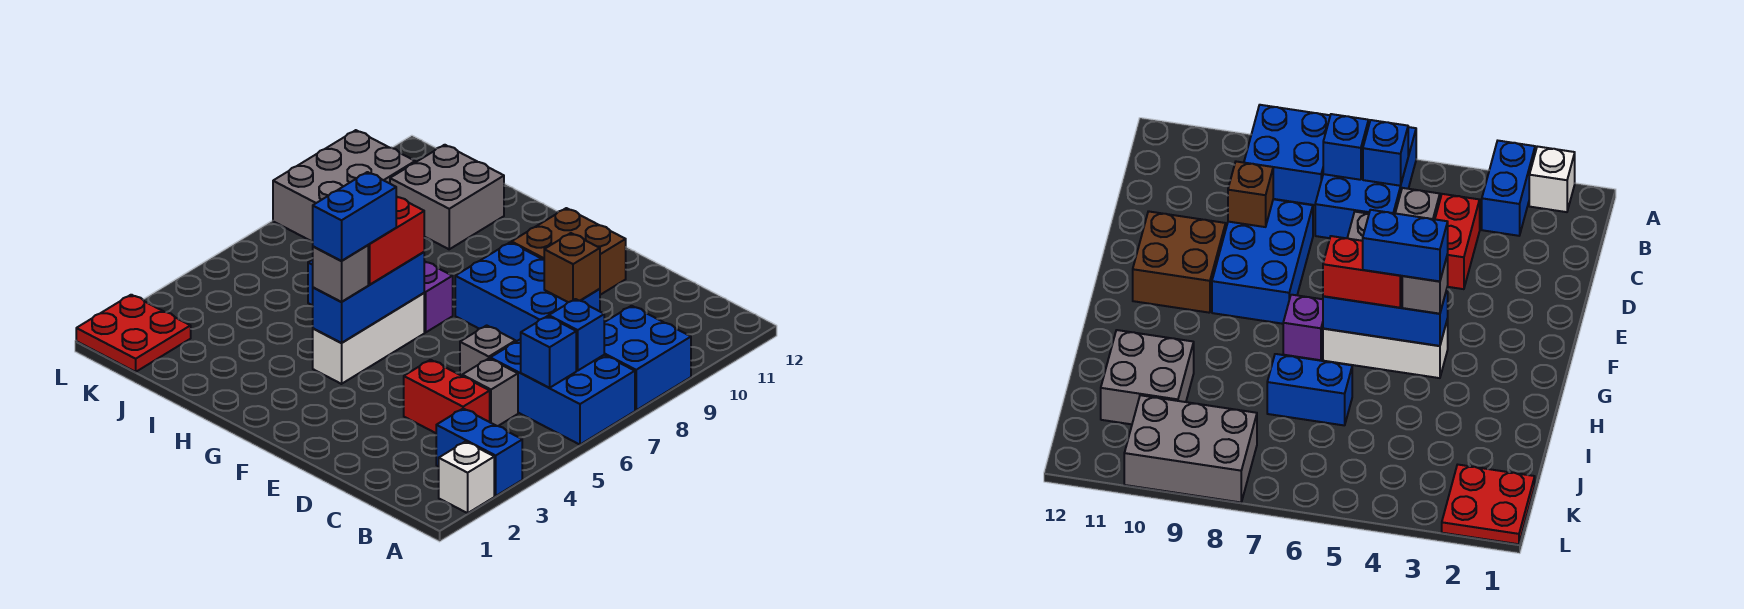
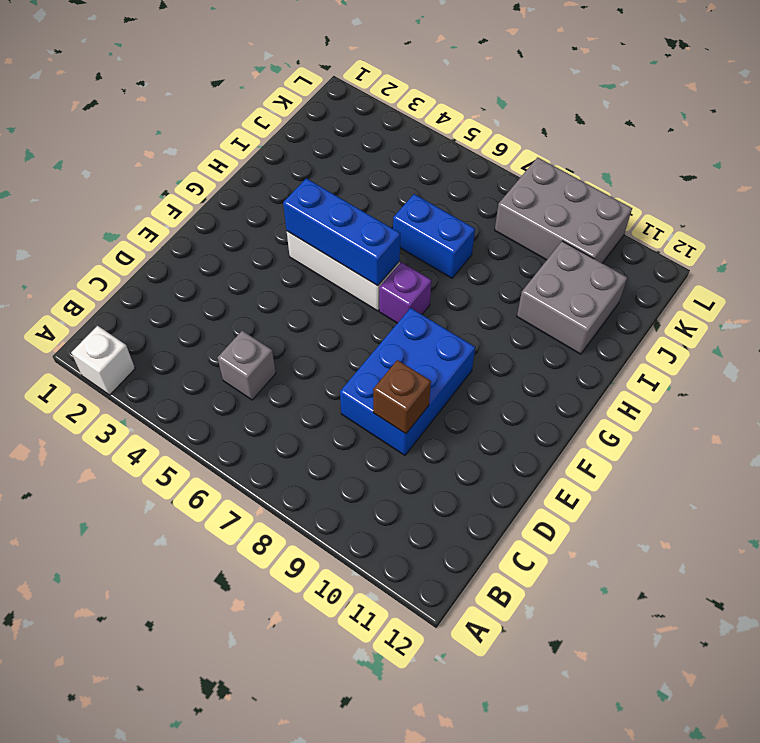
none -> blue brick A3:B3 level 1
none -> blue brick A6:C7 level 1
none -> blue brick A8:B9 level 1

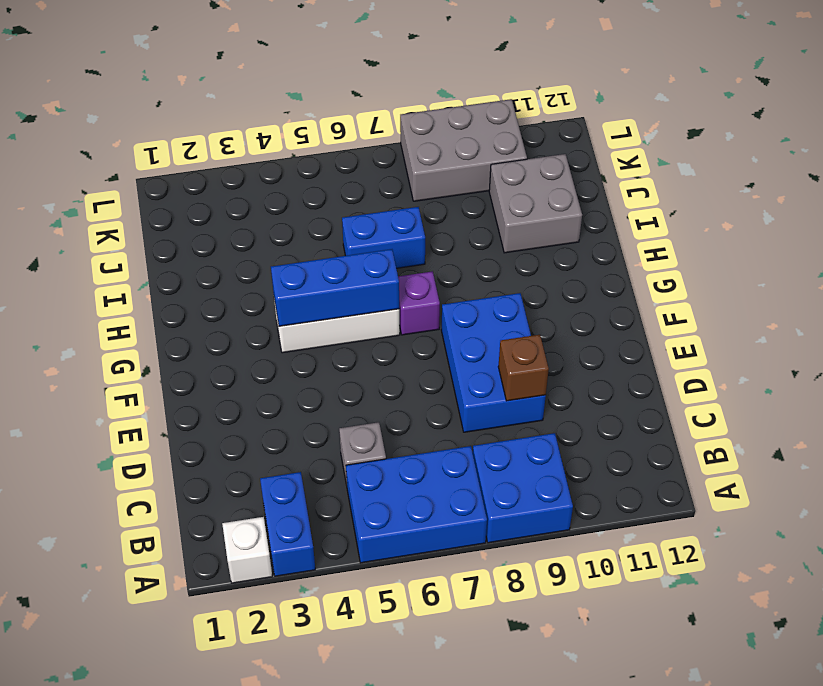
blue brick A5:B7 level 1 -> blue brick A6:C7 level 1
none -> red brick C4:D4 level 1
none -> grey brick D6 level 1
none -> brown brick E10:F11 level 1

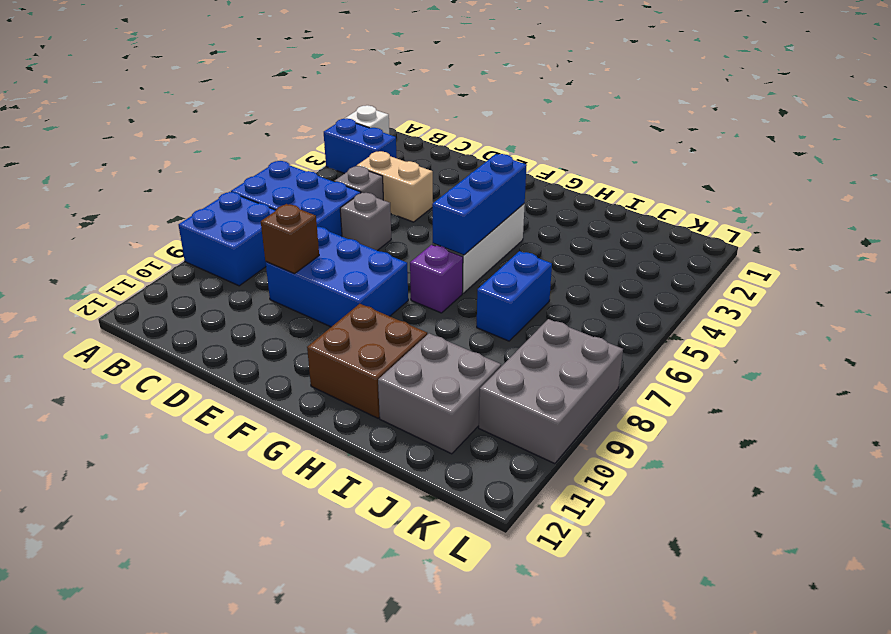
tan brick C4:D4 level 1 -> red brick C4:D4 level 1
brown brick G10:H11 level 1 -> brown brick E10:F11 level 1
none -> red plate K1:L2 level 1
none -> blue brick B6 level 2
none -> blue brick B7 level 2

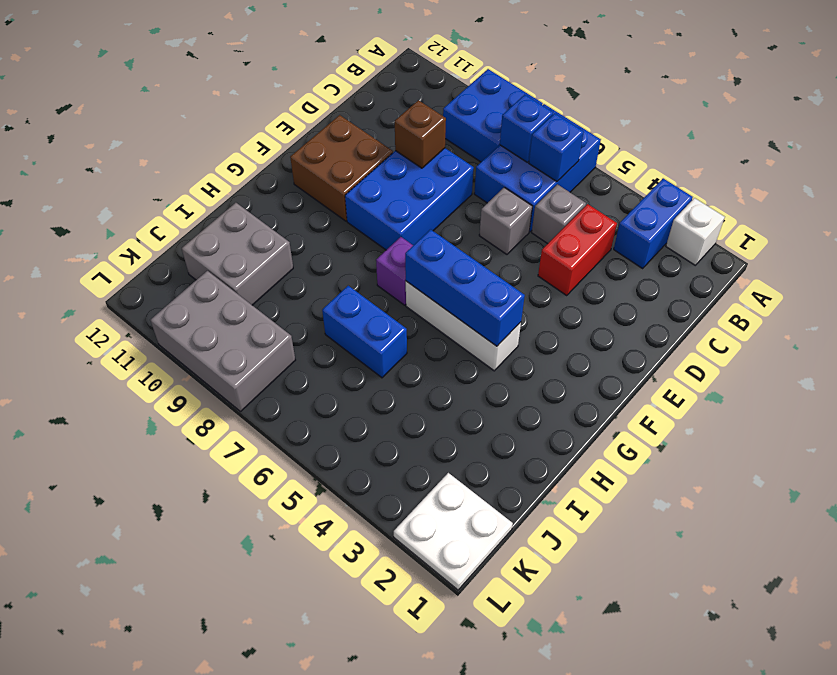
white plate K1:L2 level 1 -> red plate K1:L2 level 1
none -> grey brick G4 level 3
none -> red brick G5:G6 level 3
none -> blue brick G4:G5 level 4

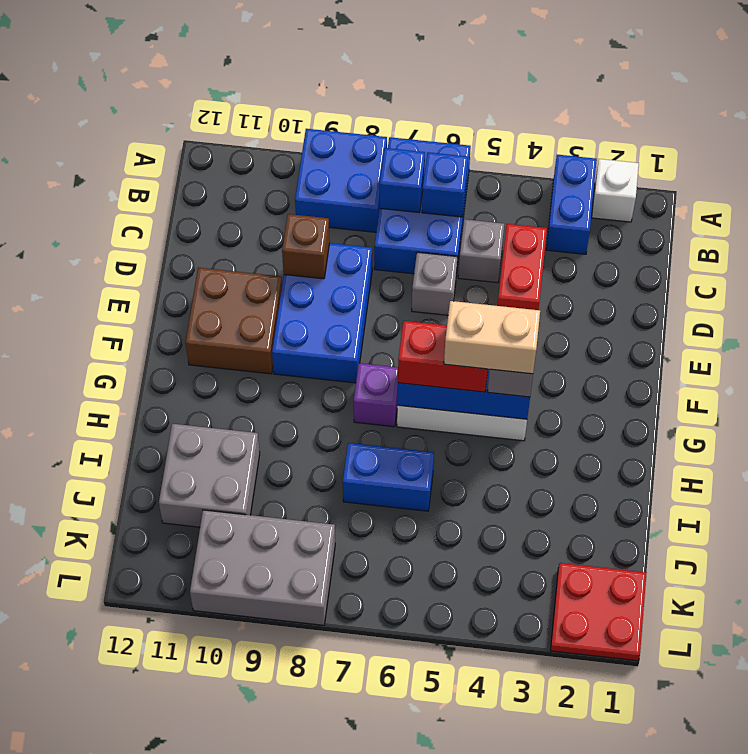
tan brick G4:G5 level 4 -> blue brick G4:G5 level 4

